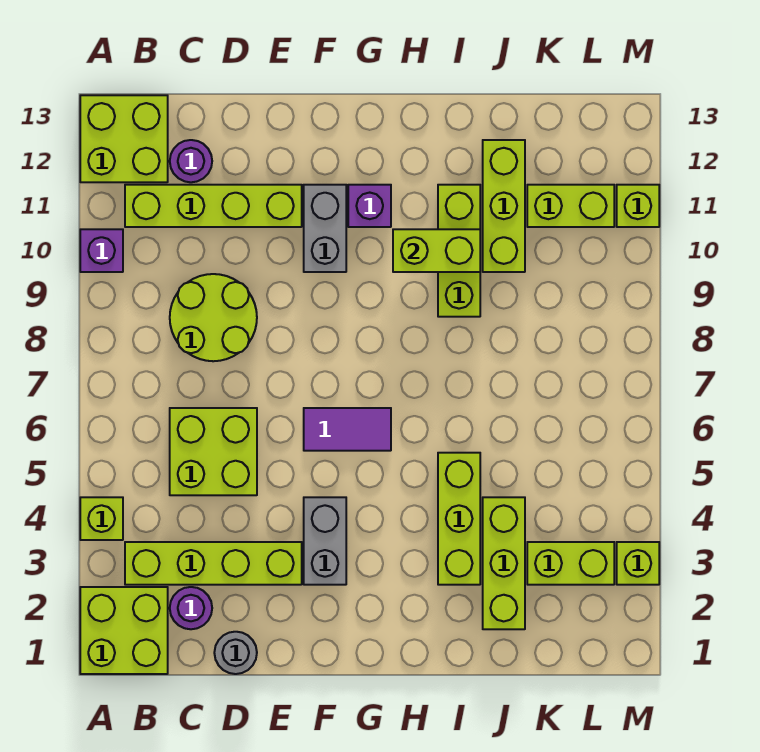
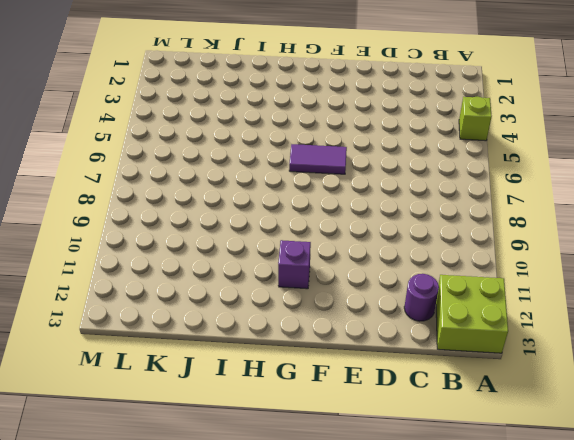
none -> lime brick A1:B2 level 1
none -> purple brick A10 level 1
none -> lime brick B3:E3 level 1

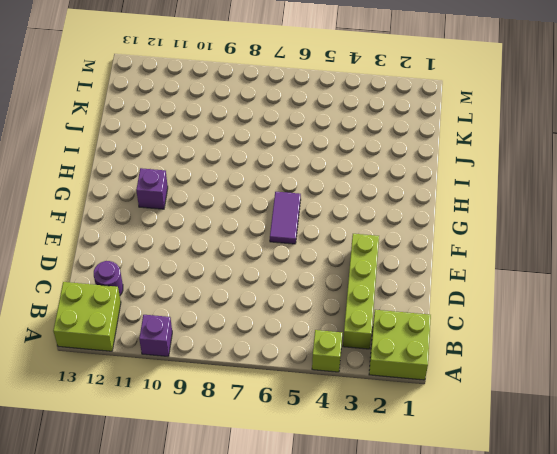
none -> lime brick B11:E11 level 1
none -> purple round brick C2 level 1
none -> lime brick C5:D6 level 1

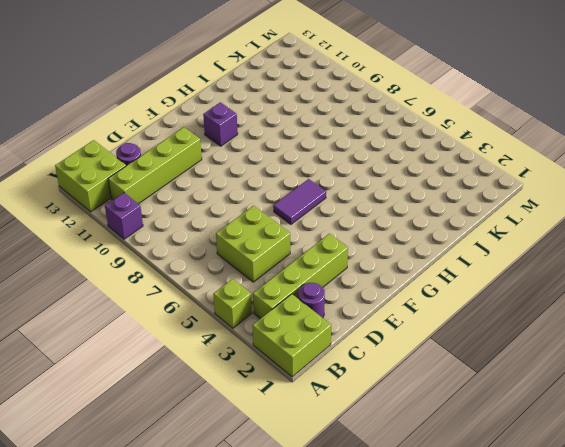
none -> lime round brick C8:D9 level 1
none -> grey round brick D1 level 1
none -> grey brick F3:F4 level 1

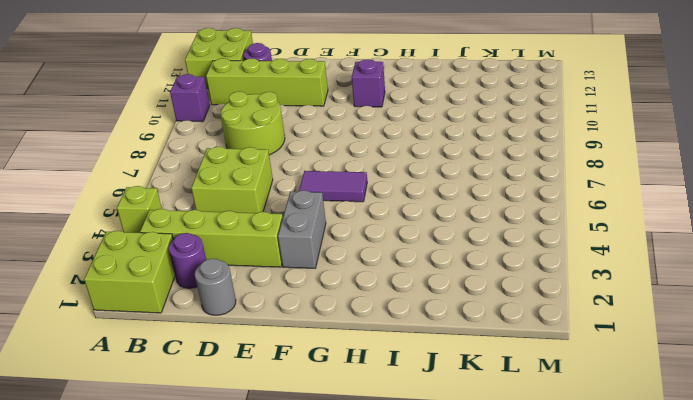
none -> grey brick F10:F11 level 1
none -> lime brick I3:I5 level 1
none -> lime brick I9:I11 level 1

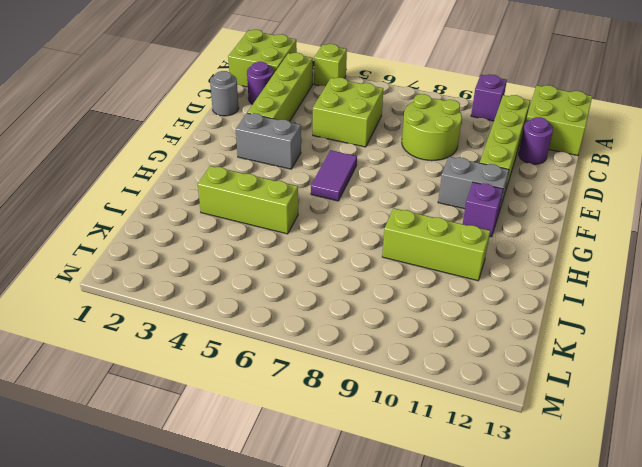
none -> lime brick J2:J4 level 1
none -> lime brick J10:J12 level 1
none -> lime brick K3:L3 level 1

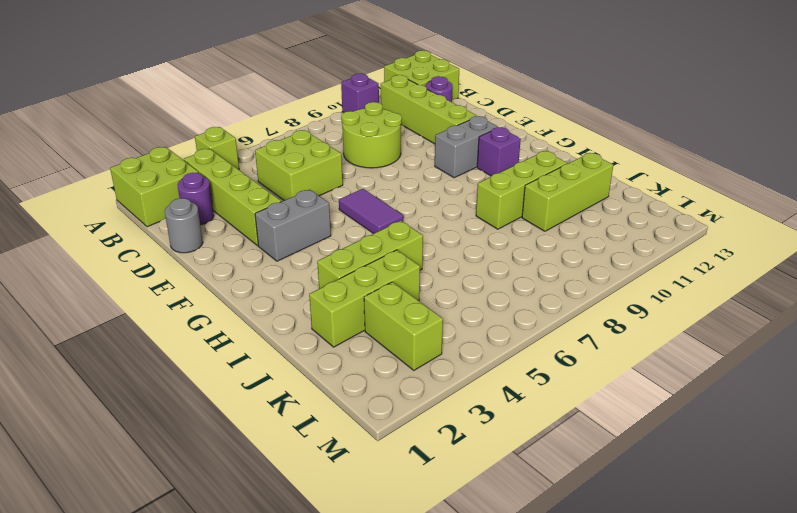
none -> lime brick K11:L11 level 1
none -> lime brick M3 level 1
none -> lime brick M11 level 1

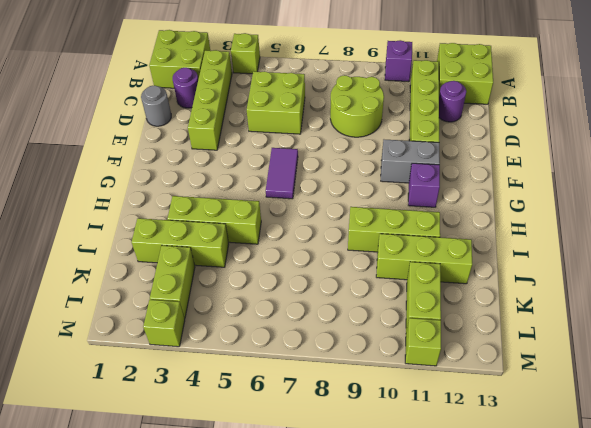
none -> grey brick F3:F4 level 1
none -> lime brick H10:I10 level 2

